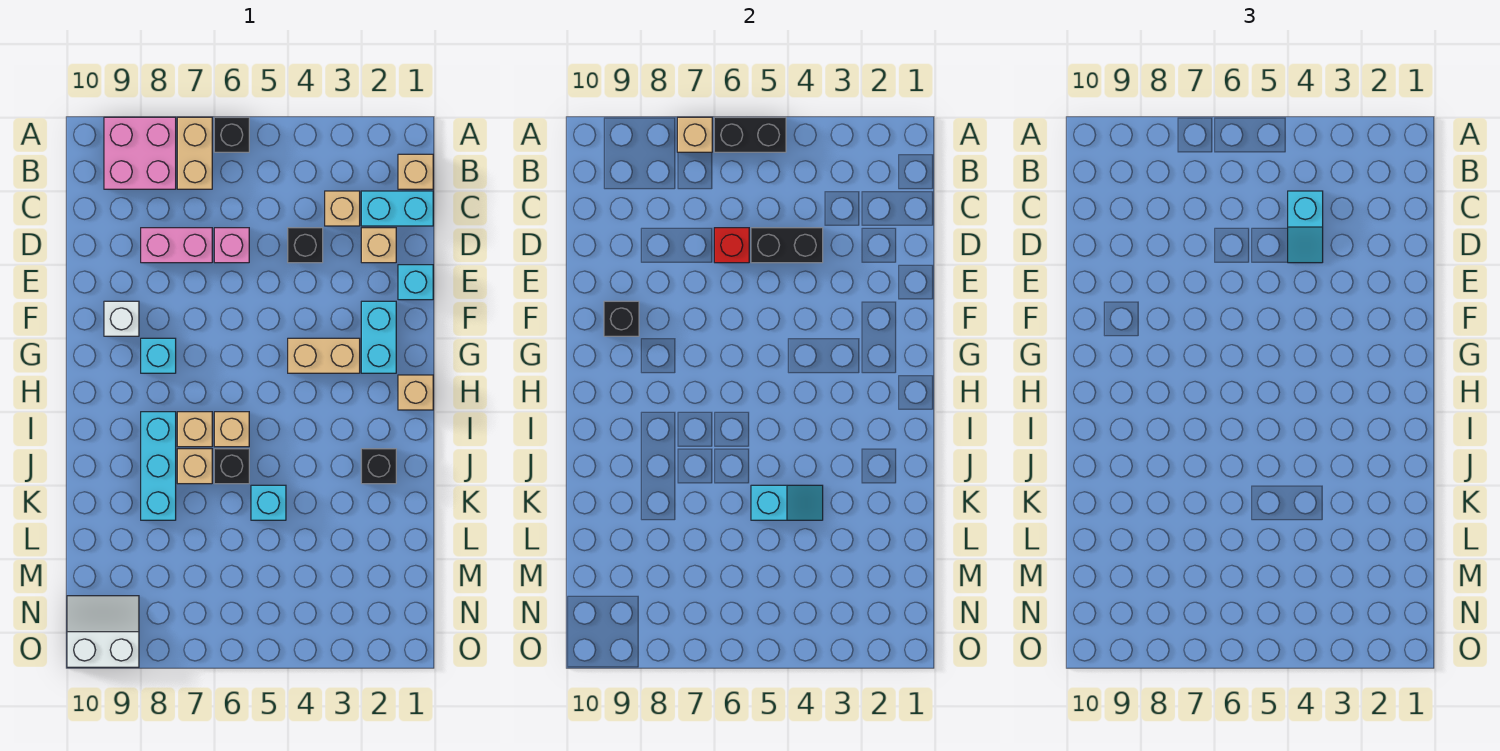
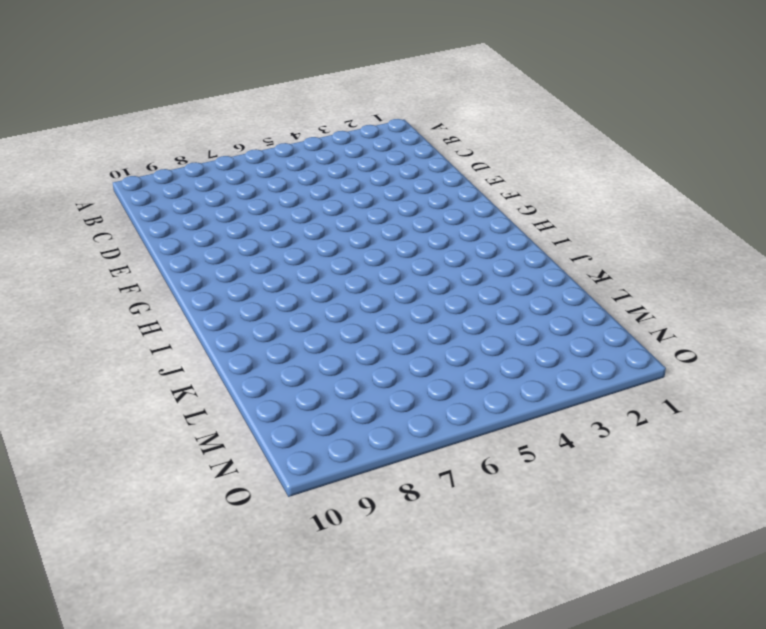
none -> black brick A6 level 1
none -> tan brick A7:B7 level 1
none -> pink brick A8:B9 level 1
none -> tan brick B1 level 1

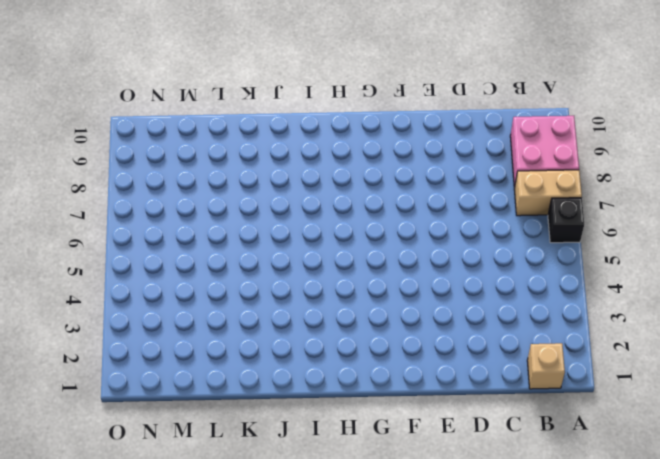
none -> cyan brick C1:C2 level 1
none -> tan brick C3 level 1
none -> tan brick D2 level 1
none -> black brick D4 level 1

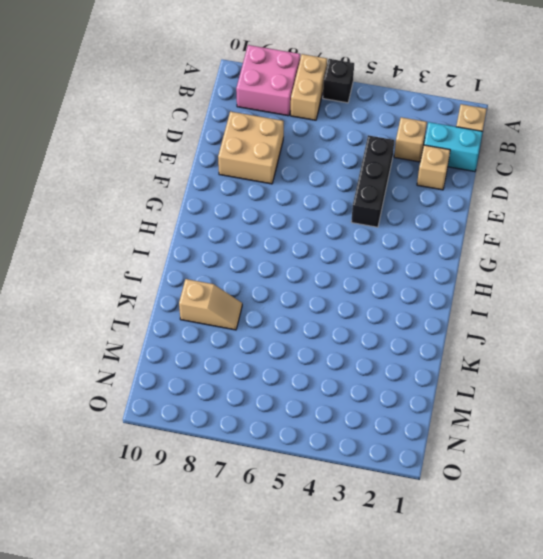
black brick D4:F4 level 1 -> black brick D4 level 1
tan brick D8:E9 level 1 -> pink brick D7:D8 level 1
tan slope K8:K9 level 1 top 9 -> cyan brick I8:K8 level 1
none -> pink brick D6 level 1
none -> cyan brick E1 level 1
none -> cyan brick F2:G2 level 1
none -> white brick F9 level 1

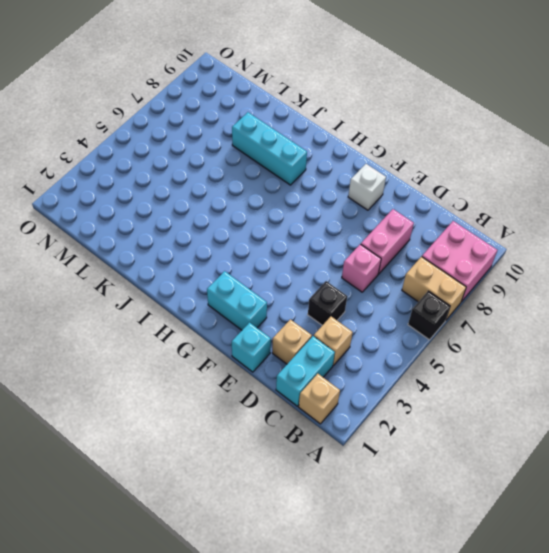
none -> tan brick G3:G4 level 1
none -> cyan brick G8 level 1
none -> tan brick H1 level 1
none -> tan brick I6 level 1

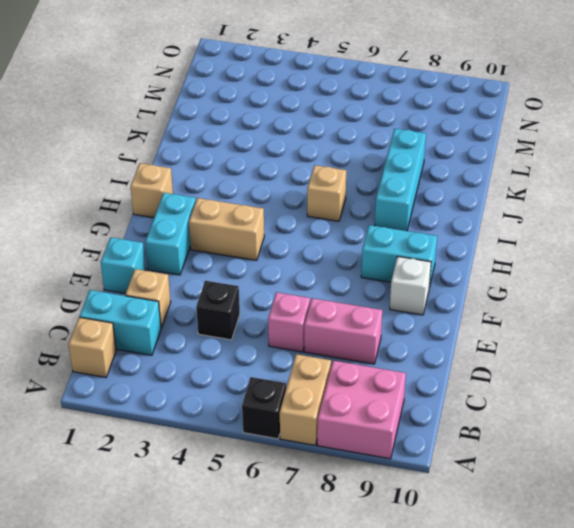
cyan brick G8:G9 level 1 -> cyan brick G8 level 1
none -> tan brick C3 level 1
none -> tan brick I7 level 1
none -> black brick J2 level 1
none -> black brick J6 level 1

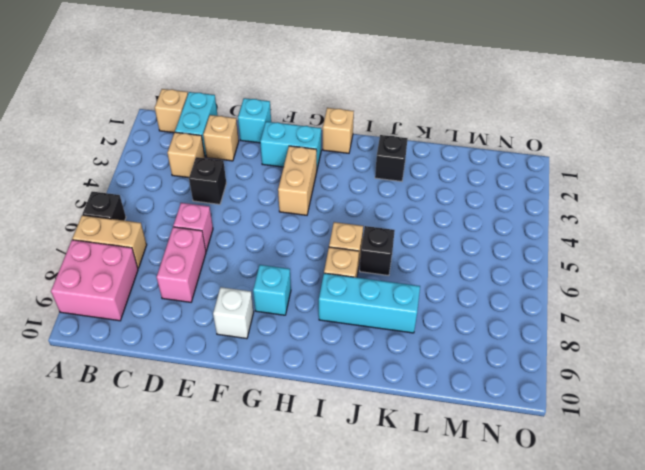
none -> tan brick J7 level 1
none -> cyan brick K5 level 1
none -> white slope N9:O10 level 1 top O
none -> black brick A5:A6 level 2

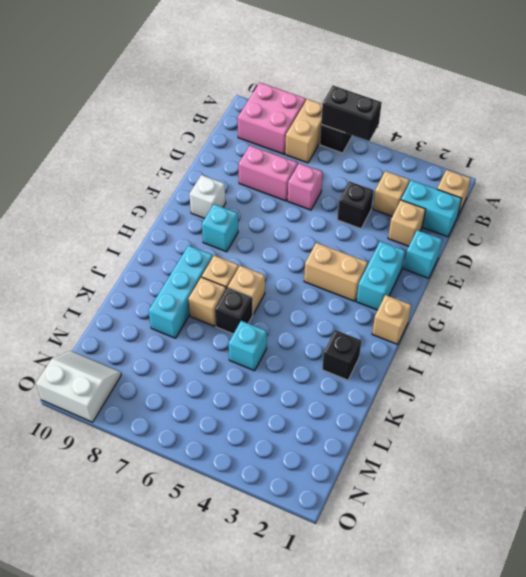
none -> tan brick A7 level 2
none -> black brick D4:D5 level 2
none -> red brick D6 level 2
none -> black brick F9 level 2

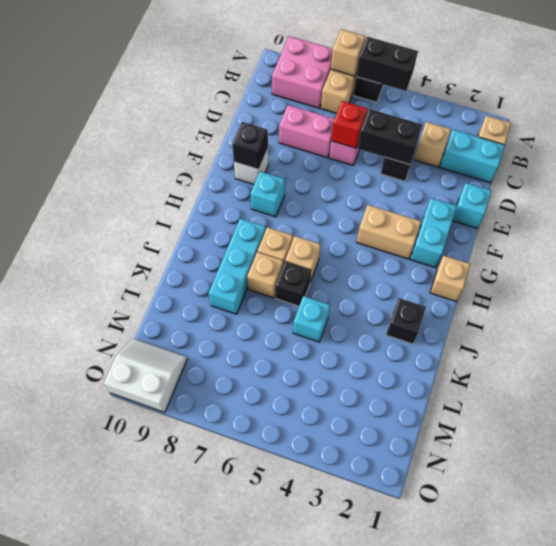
none -> tan brick D2 level 1
none -> cyan slope K4:K5 level 2 top 5
none -> cyan slope C4:D4 level 3 top C

